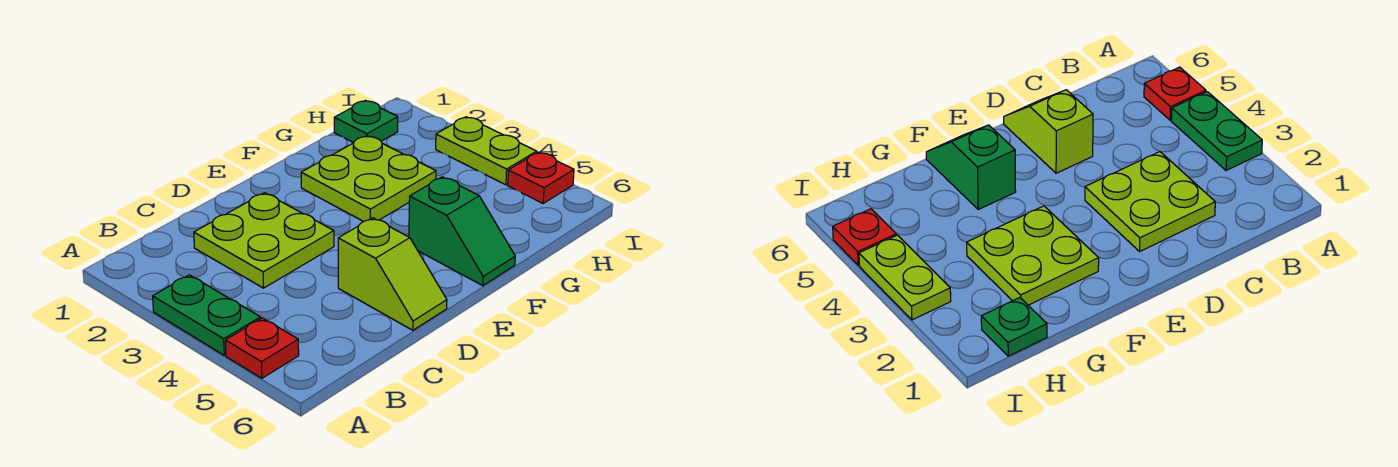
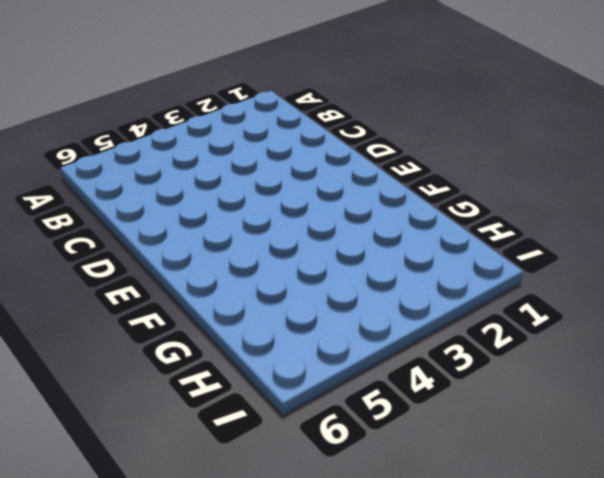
none -> green plate A3:A4 level 1
none -> red plate A5 level 1

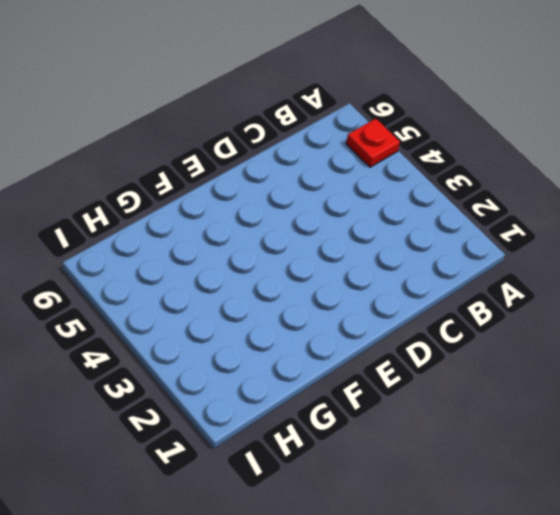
none -> green plate A3:A4 level 1
none -> lime plate C2:D3 level 1

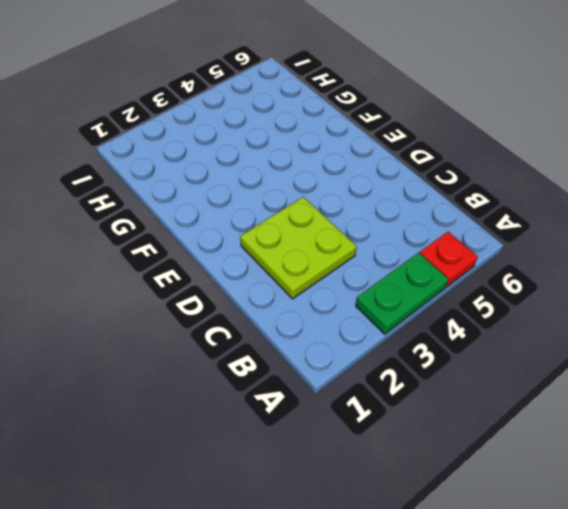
none -> lime slope D5:D6 level 1 top 5
none -> lime plate F2:G3 level 1

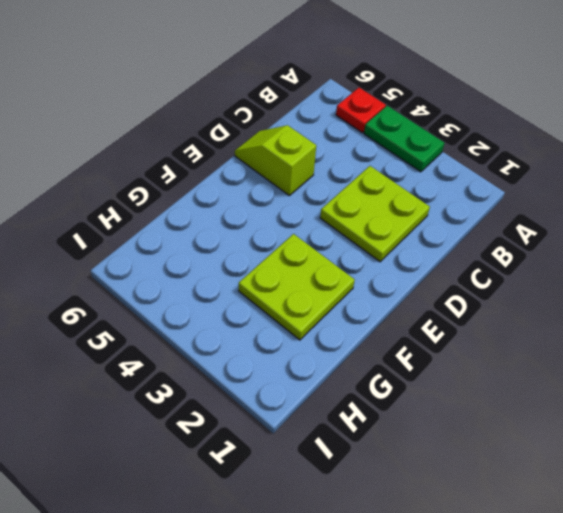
none -> green slope F5:F6 level 1 top 5
none -> green plate H1 level 1

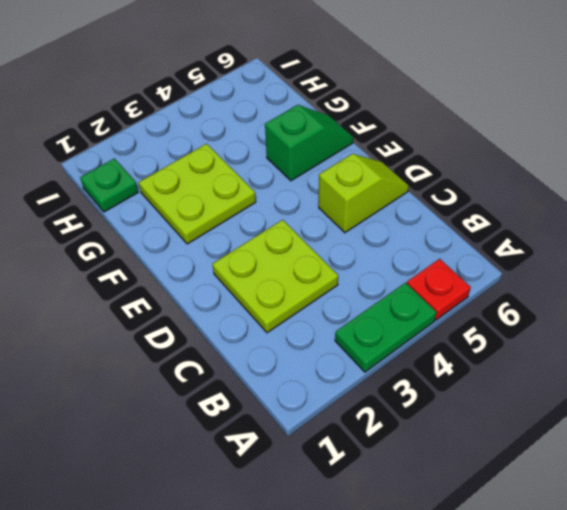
none -> lime plate I3:I4 level 1
none -> red plate I5 level 1

